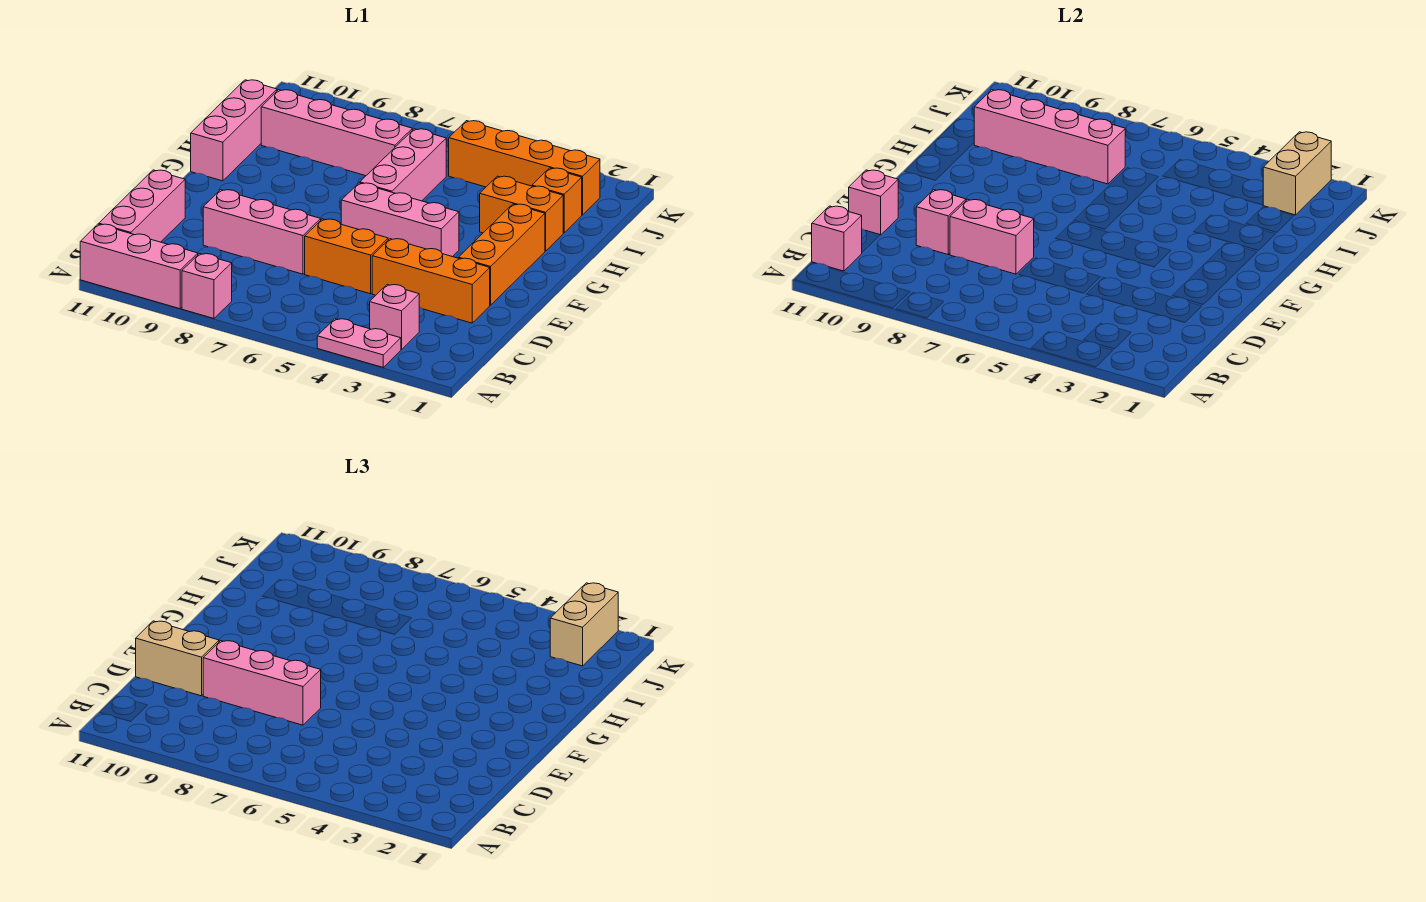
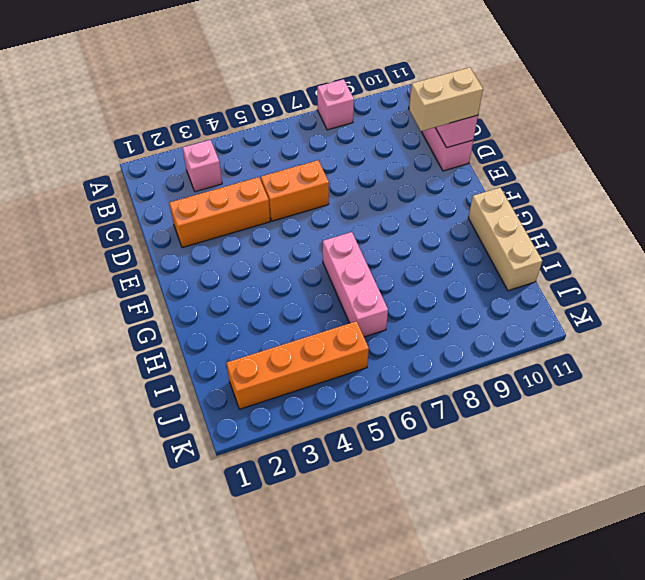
tan brick G11:I11 level 1 -> pink brick G11:I11 level 1
none -> pink plate A3:A4 level 1
none -> pink brick A9:A11 level 1
none -> pink brick D7:D9 level 1

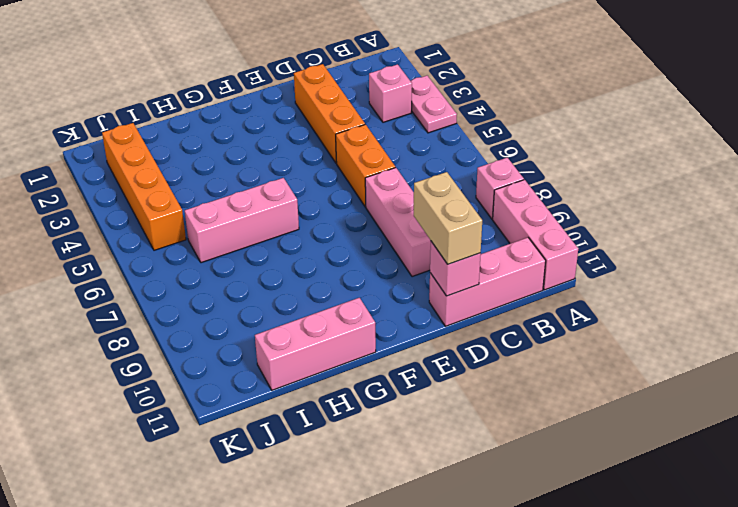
none -> orange brick E2:G2 level 1
none -> pink brick F4:F6 level 1
none -> orange brick H2:H3 level 1

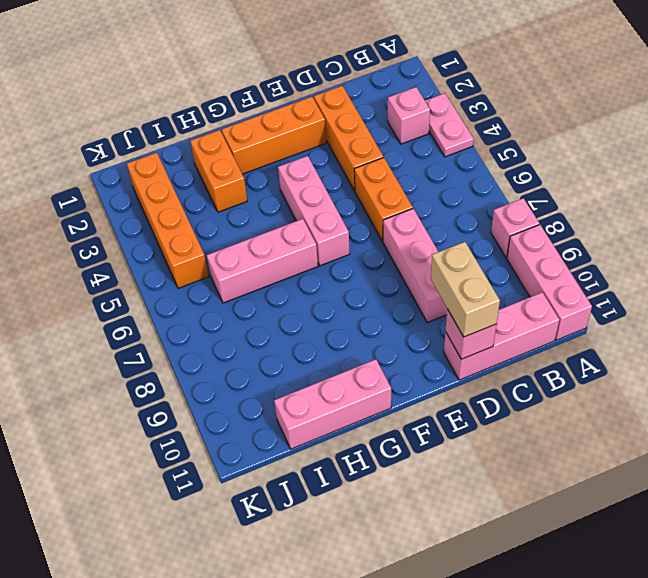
none -> orange brick I2 level 1
none -> pink brick I7:I10 level 1
none -> pink brick B11 level 2

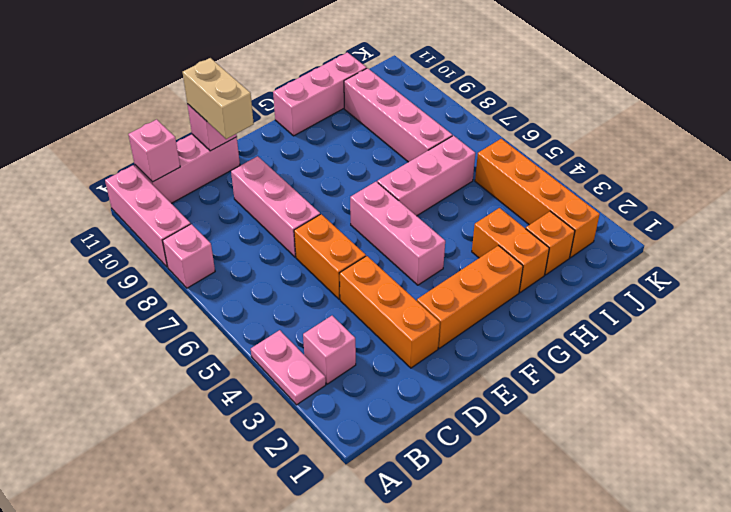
none -> pink brick D7:D8 level 2
none -> pink brick D9 level 2
none -> pink brick I7:I10 level 2

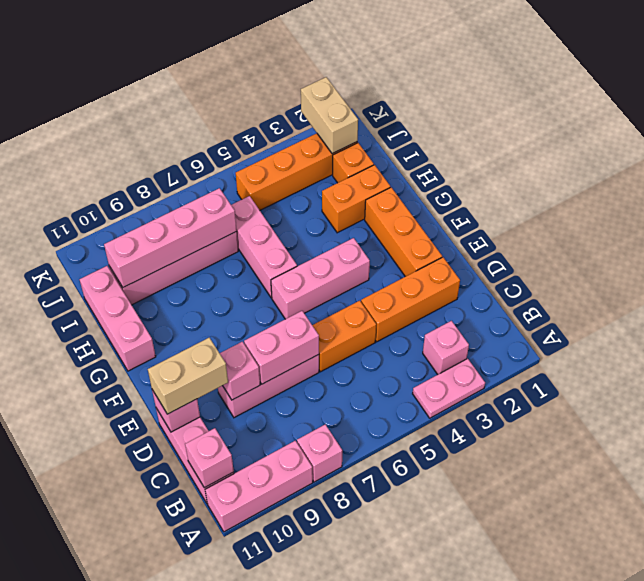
none -> pink brick D7:D9 level 3
none -> tan brick J2:K2 level 3

